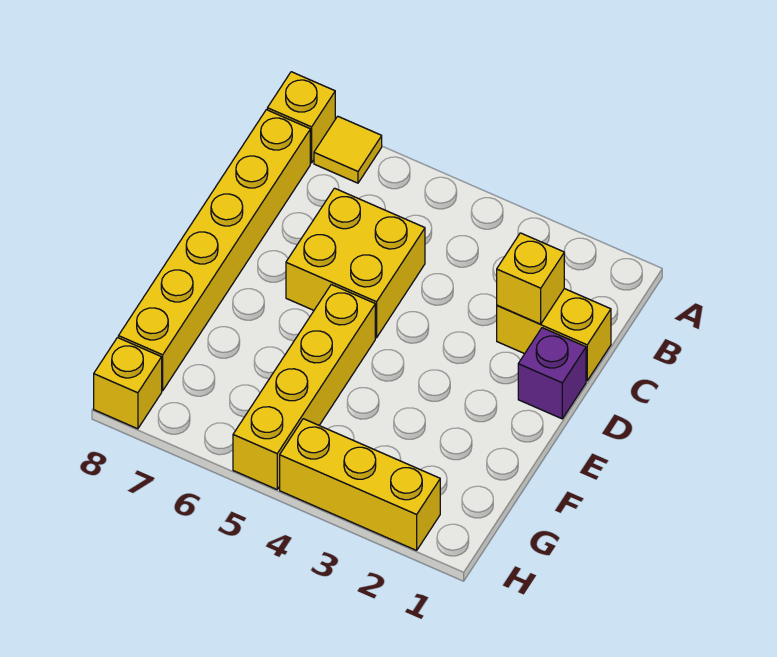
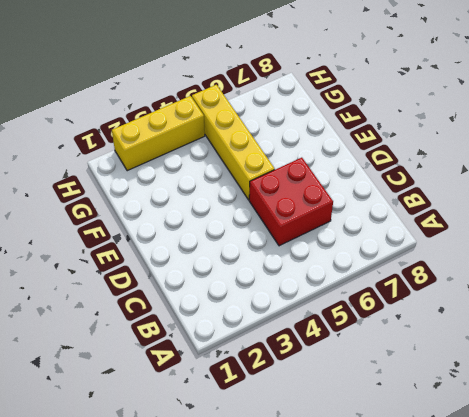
red brick C5:D6 level 1 -> yellow brick C5:D6 level 1
none -> yellow tile A7 level 1
none -> yellow brick A8 level 1

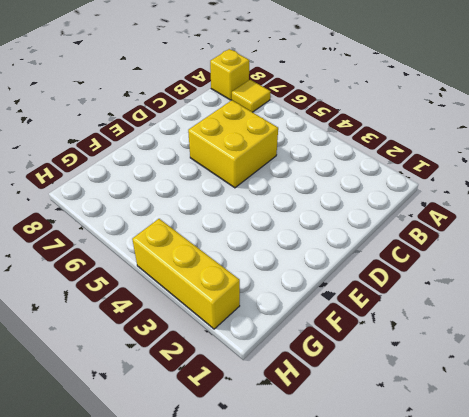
none -> yellow brick B8:G8 level 1
none -> yellow brick C1:C2 level 1

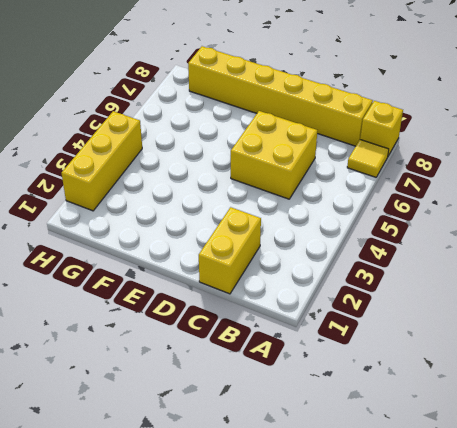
none -> purple brick D1 level 1
none -> yellow brick E5:H5 level 1

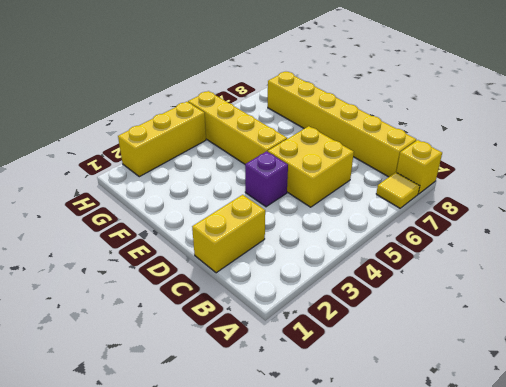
purple brick D4 level 1 -> purple brick D1 level 1
none -> yellow brick H8 level 1
none -> yellow brick C2 level 2

